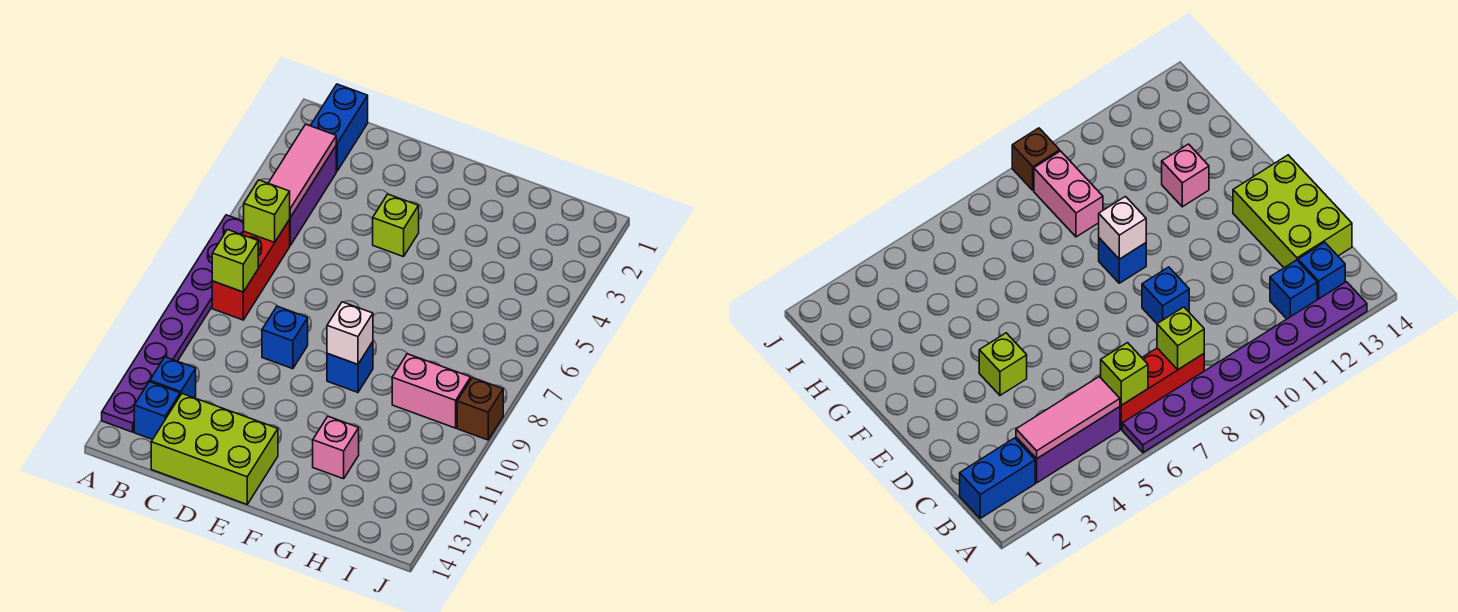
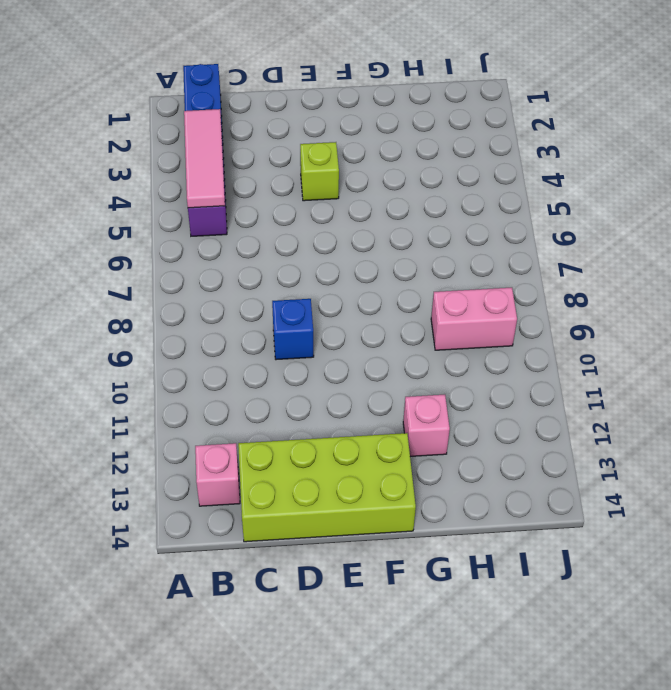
pink brick B13 level 1 -> blue brick B13 level 1
lime brick C13:F14 level 1 -> lime brick C13:E14 level 1
none -> purple plate A6:A13 level 1
none -> red brick B6:B8 level 1
none -> blue brick B12 level 1

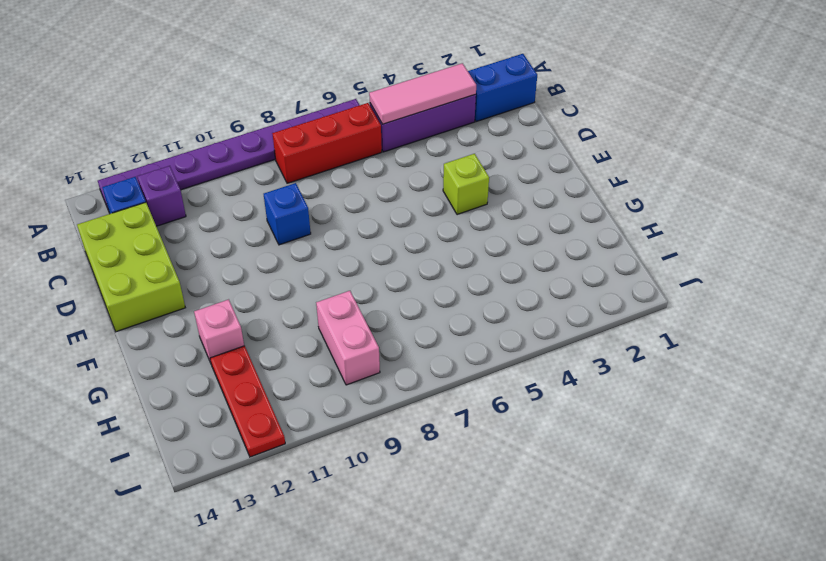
purple brick B12 level 1 -> blue brick B12 level 1
red plate H12:J12 level 1 -> none
none -> blue brick F9 level 1
none -> brown brick J9 level 1
none -> lime brick B6 level 2

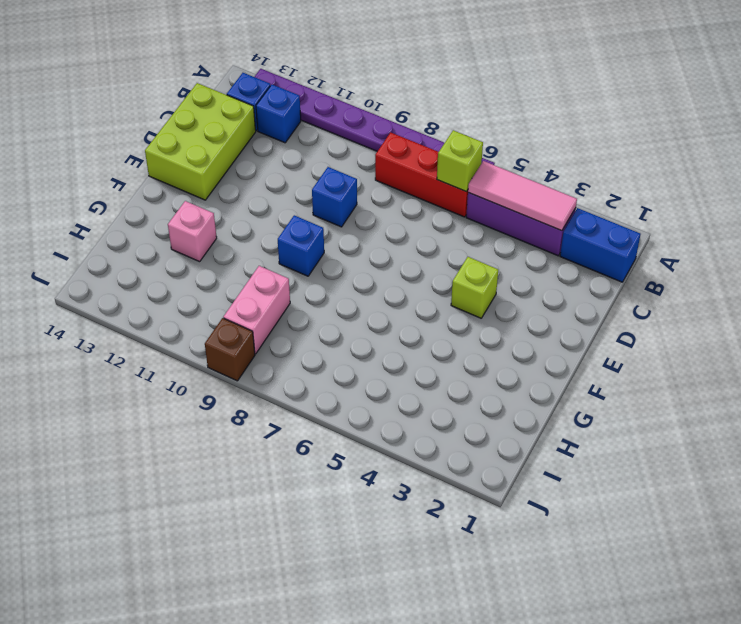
none -> lime brick B8 level 2
none -> white brick F9 level 2

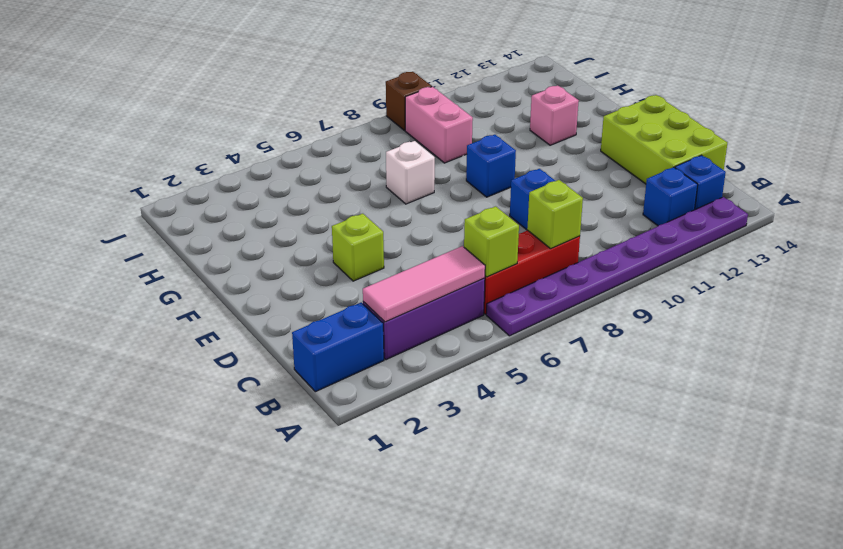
white brick G7 level 1 -> white brick F9 level 2

